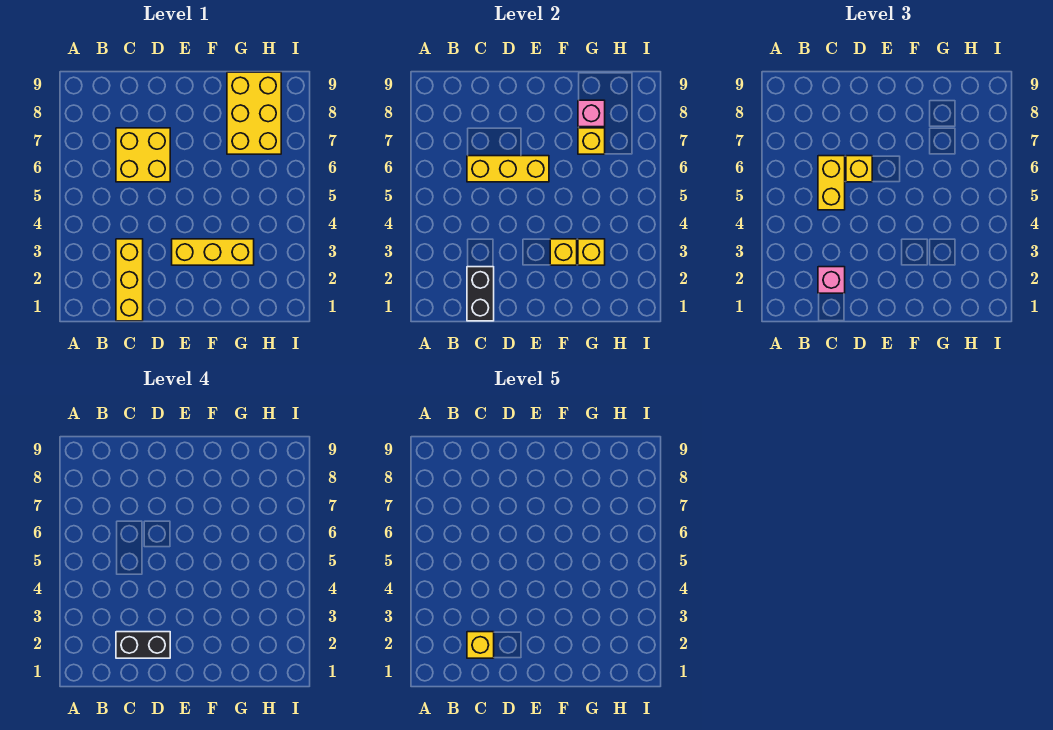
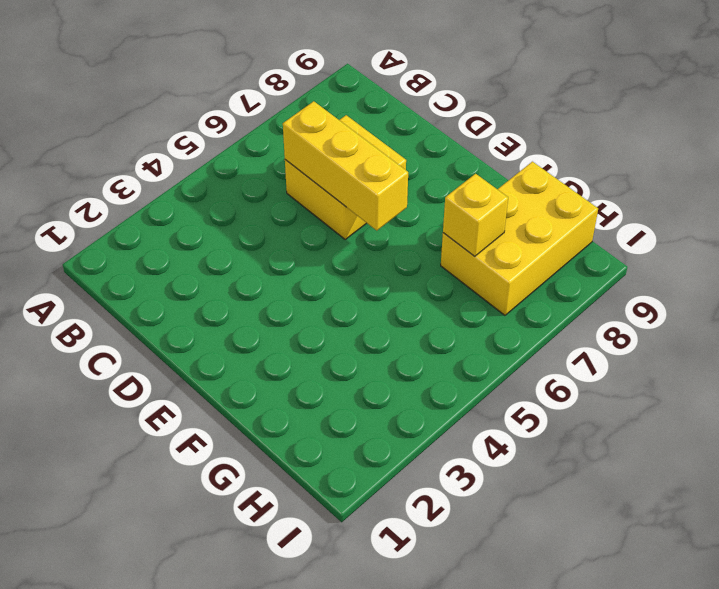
none -> yellow brick C1:C3 level 1
none -> yellow brick E3:G3 level 1
none -> black brick C1:C2 level 2

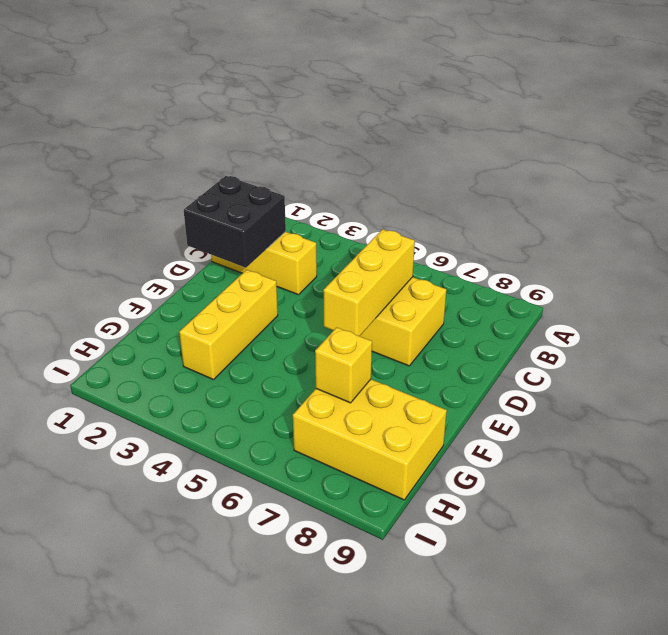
black brick C1:D2 level 2 -> black brick C1:C2 level 2
none -> yellow brick F3 level 2
none -> yellow brick G3 level 2
none -> pink brick G8 level 2

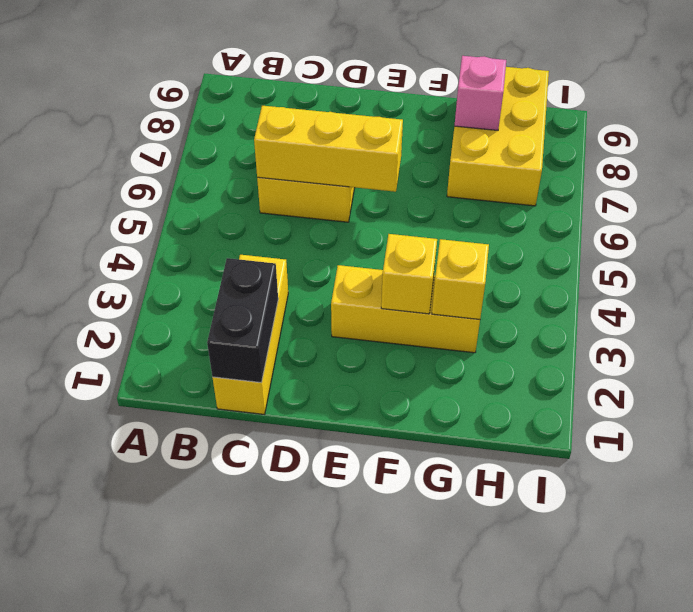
none -> yellow brick G7 level 2
none -> pink brick C2 level 3
none -> yellow brick C5:C6 level 3

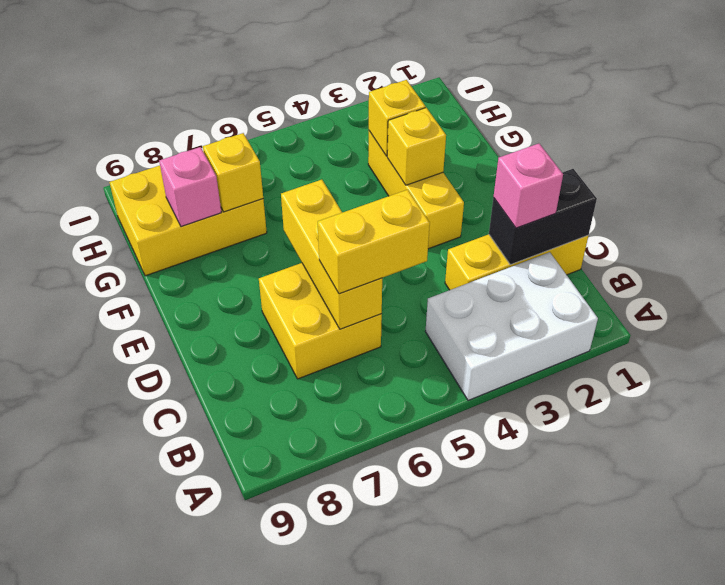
white brick A2:B4 level 1 -> none
none -> yellow brick D6 level 3
none -> black brick C2:D2 level 4
none -> yellow brick C2 level 5

